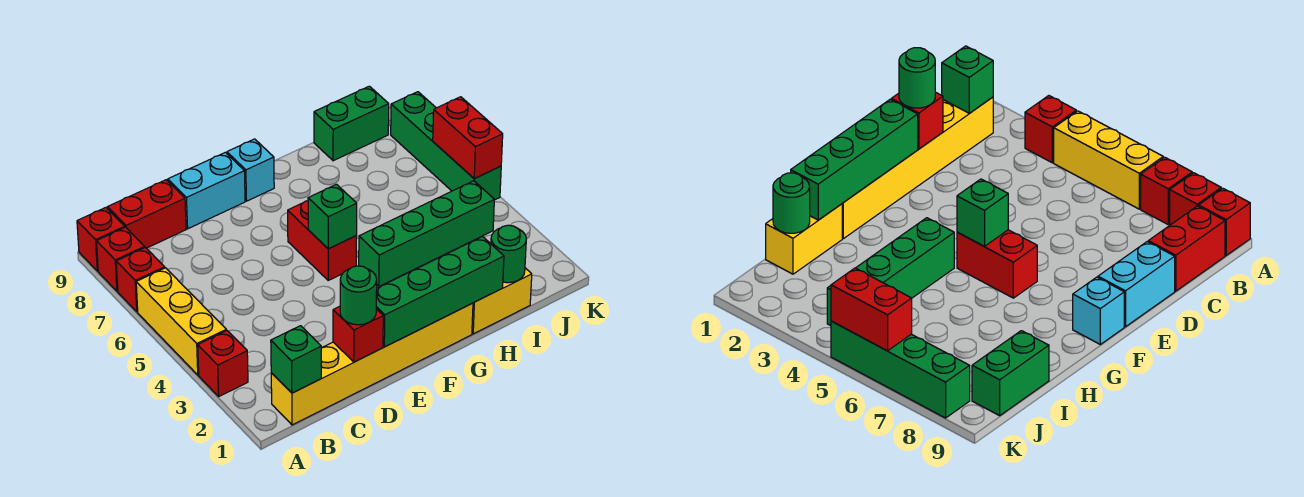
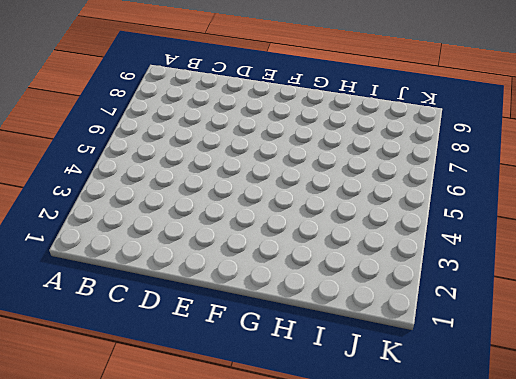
none -> red brick A3 level 1
none -> yellow brick A4:A6 level 1
none -> red brick A7 level 1

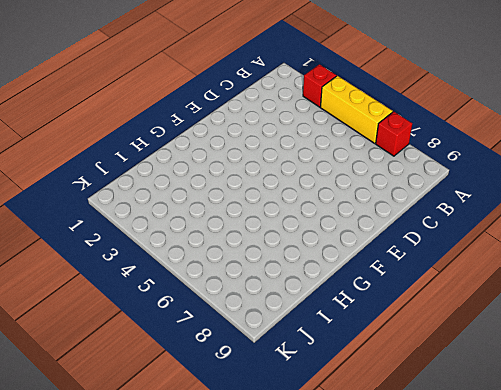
none -> red brick A8 level 1
none -> red brick A9 level 1
none -> yellow brick B1:G1 level 1

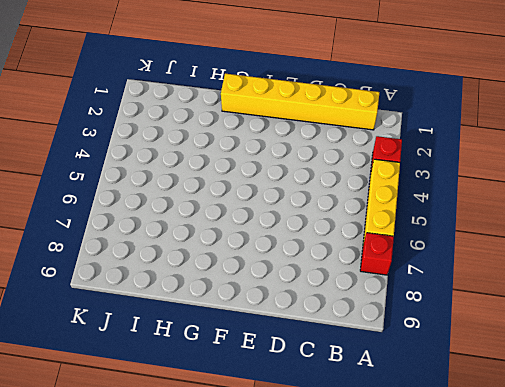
none -> red brick A8 level 1
none -> red brick A9 level 1
none -> red brick B9:C9 level 1

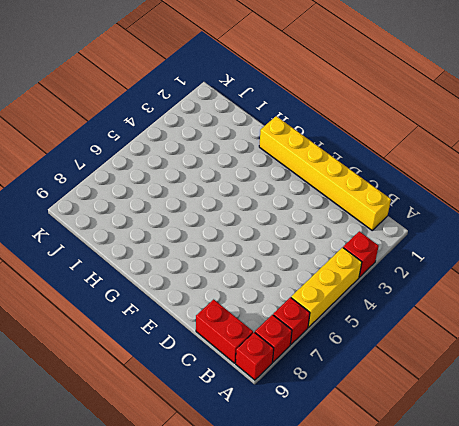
none -> cyan brick D9:E9 level 1
none -> red brick F5:F6 level 1
none -> cyan brick F9 level 1

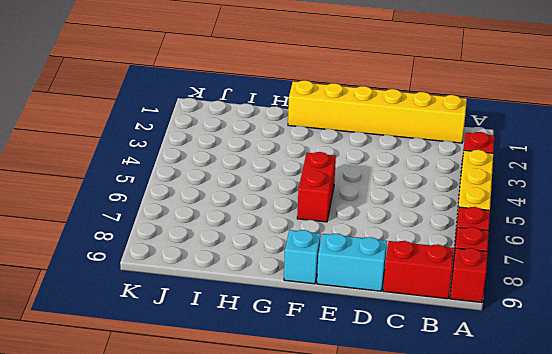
none -> green brick G4:J4 level 1
none -> yellow brick H1:I1 level 1
none -> green brick I9:J9 level 1

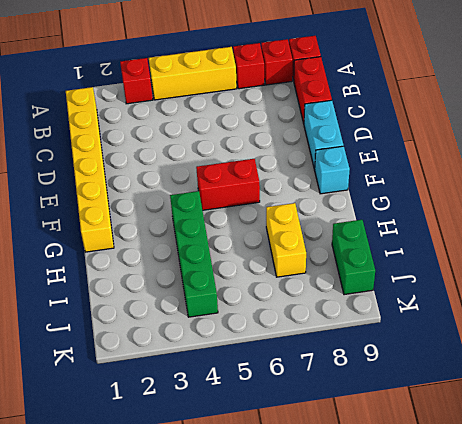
yellow brick H7:I7 level 1 -> yellow brick H1:I1 level 1
none -> green brick K5:K8 level 1
none -> green brick B1 level 2
none -> red brick D1 level 2

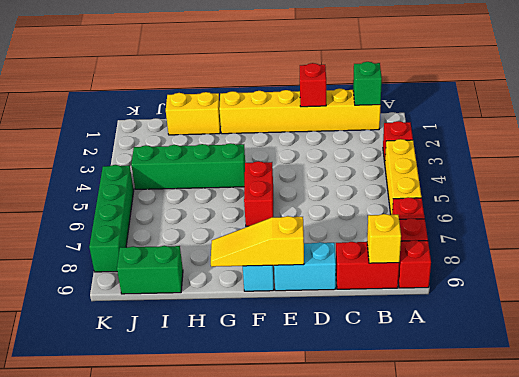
yellow brick B9 level 2 -> none
yellow slope E9:G9 level 2 top E -> none
none -> green brick E1:H1 level 2
none -> green brick F5 level 2
none -> green round brick I1 level 2

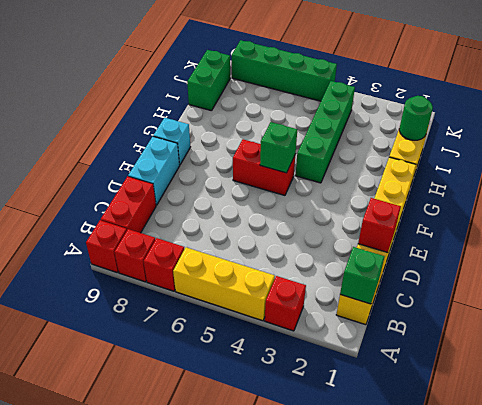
none -> green brick E1:H1 level 2
none -> red brick K5:K6 level 2
none -> green round brick D1 level 3

